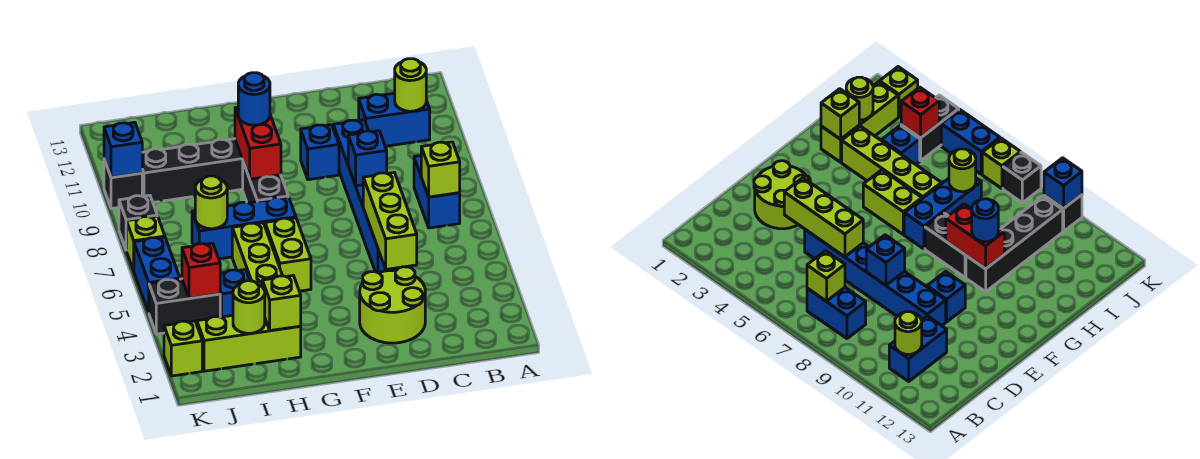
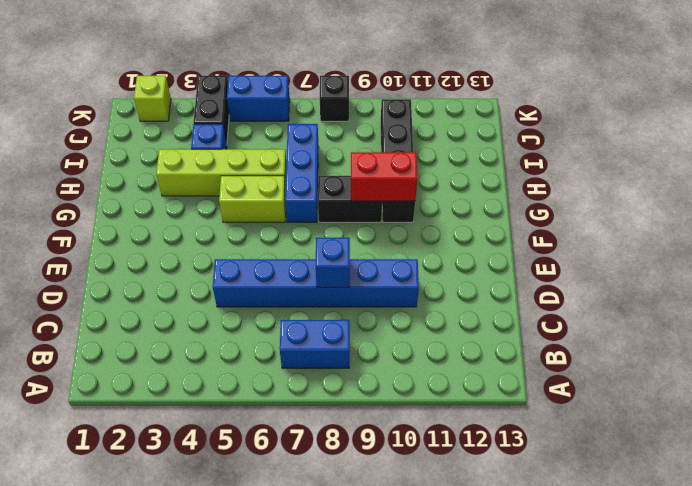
none -> blue brick B11:C11 level 1
none -> lime round brick D2:E3 level 1
none -> blue brick E10 level 1

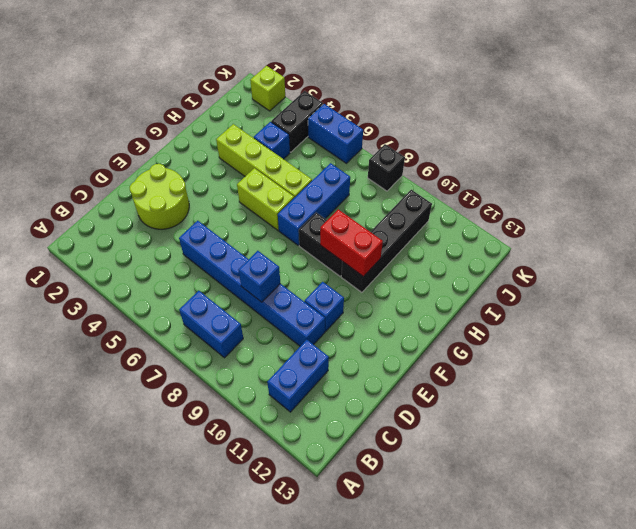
none -> lime brick H2:J2 level 1
none -> lime brick K7 level 1
none -> black brick K10 level 1

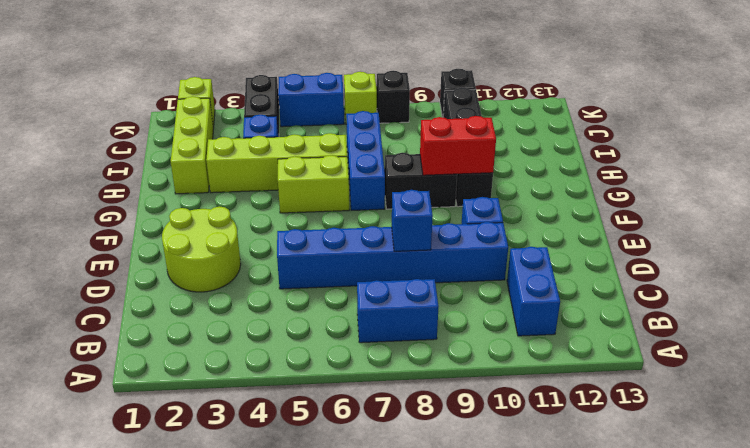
none -> lime brick B7 level 2
none -> lime round brick B11 level 2
none -> lime brick D4:D6 level 2

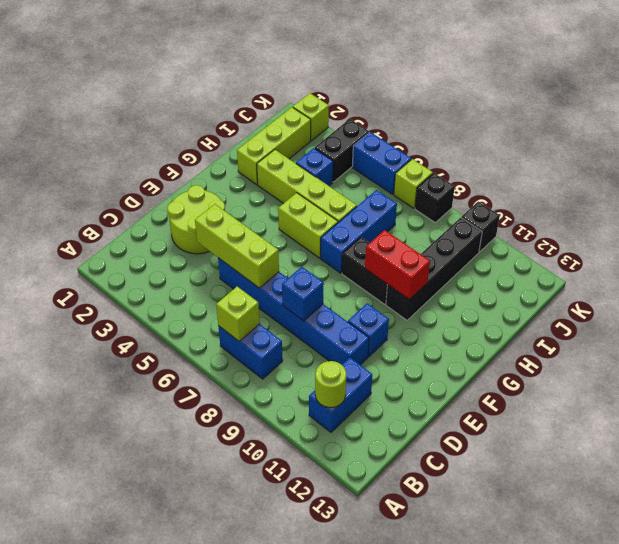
none -> lime brick H2 level 2
none -> lime round brick I2 level 2
none -> lime round brick I7 level 2

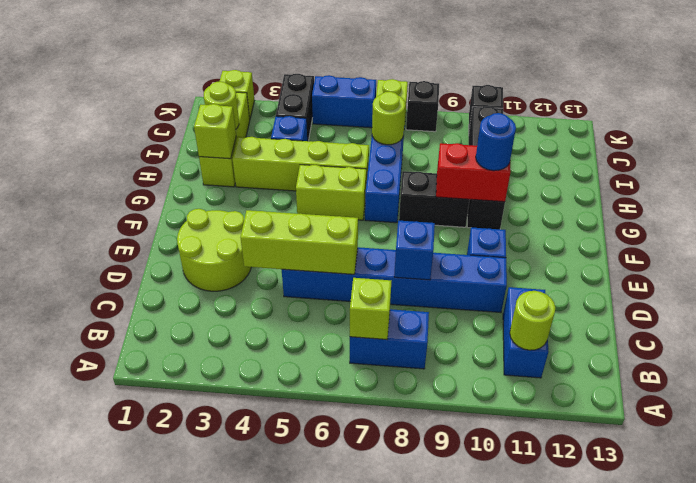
none -> red brick J4 level 2
none -> blue brick K10 level 2

